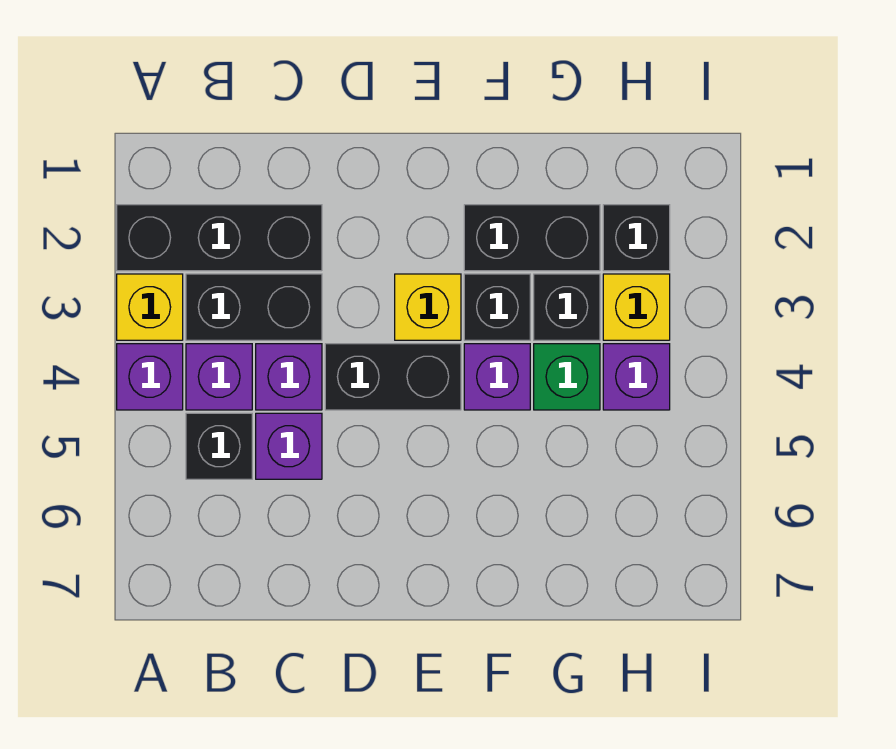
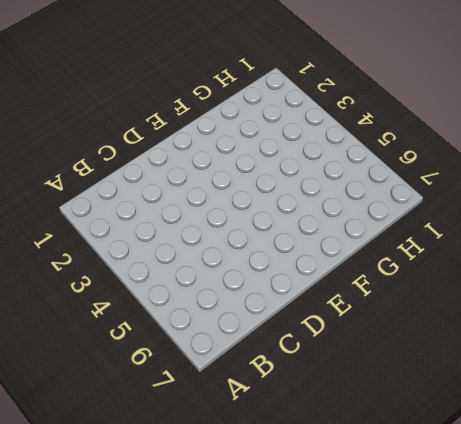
none -> black brick A2:C2 level 1
none -> yellow brick A3 level 1
none -> purple brick A4 level 1

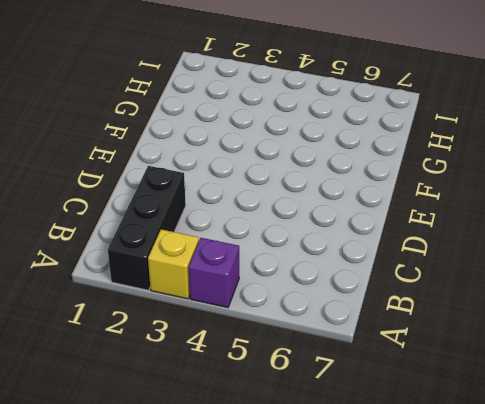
none -> black brick B3:C3 level 1
none -> purple brick B4 level 1
none -> black brick B5 level 1

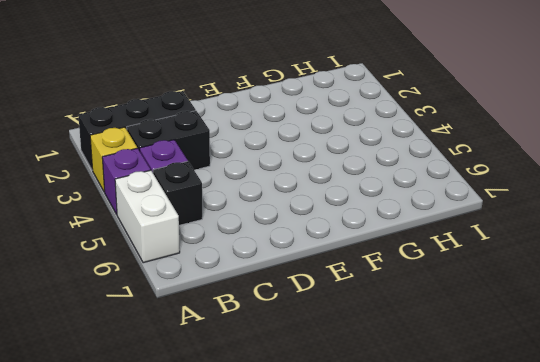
white brick A5:A6 level 1 -> none
none -> purple brick C4 level 1
none -> purple brick C5 level 1
none -> black brick D4:E4 level 1

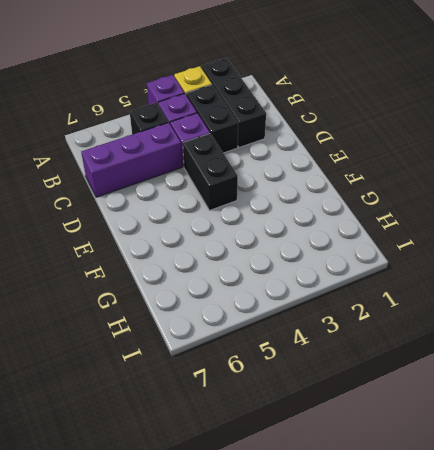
purple brick C5:C7 level 1 -> purple brick C5 level 1
none -> yellow brick E3 level 1
none -> black brick F2:G2 level 1
none -> black brick F3 level 1

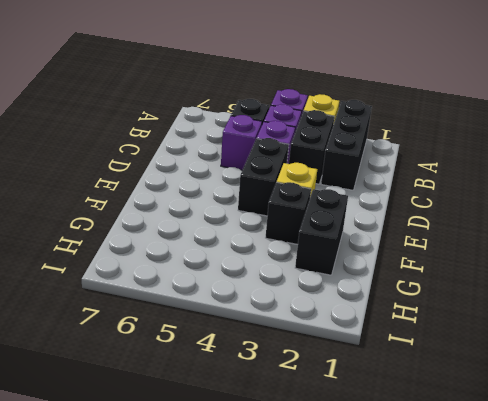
none -> purple brick F4 level 1
none -> black brick G3 level 1
none -> green brick G4 level 1

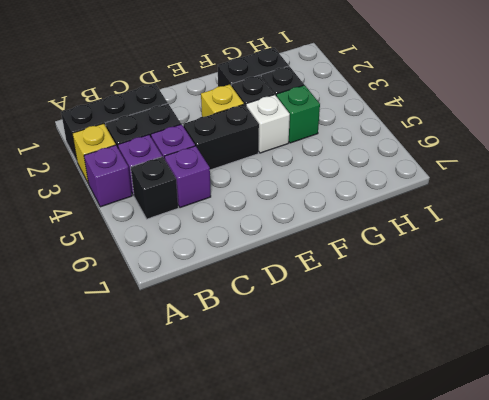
white brick F4 level 1 -> purple brick F4 level 1
none -> black brick H2 level 1
none -> yellow brick H3 level 1
none -> purple brick H4 level 1

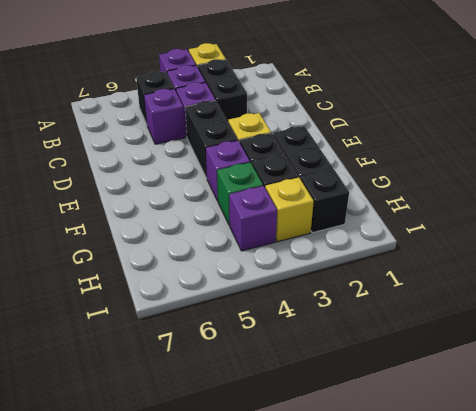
none -> black brick A2:C2 level 1

